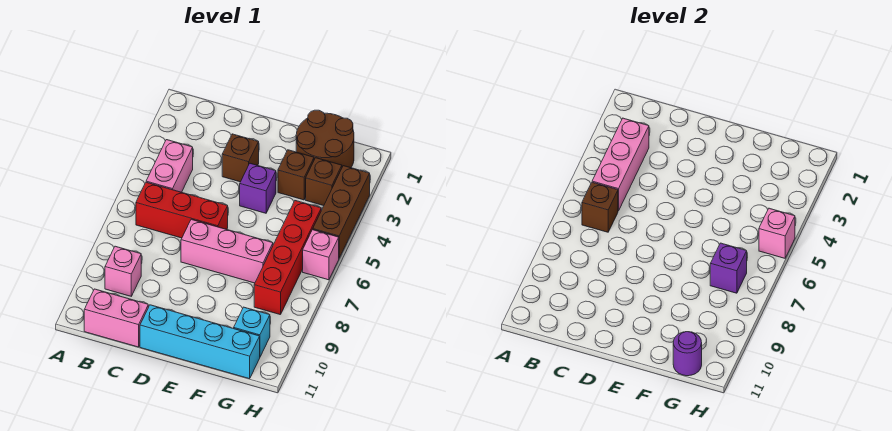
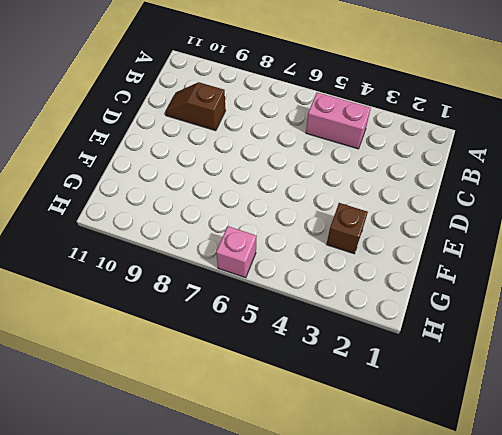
brown slope C9:C10 level 1 top 9 -> none
none -> red brick B6:D6 level 1
none -> pink brick B9 level 1
none -> pink brick B11:C11 level 1

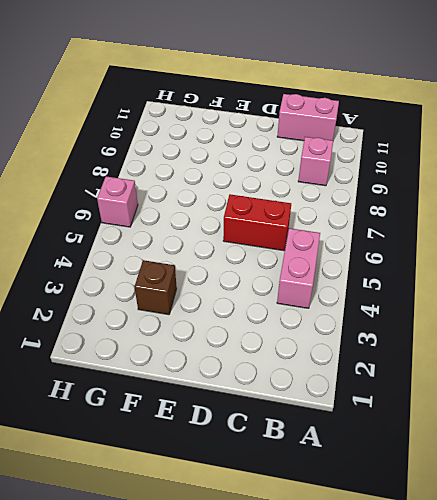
red brick C6:D6 level 1 -> red brick B6:D6 level 1
none -> brown brick D3 level 1
none -> pink brick D7:F7 level 1
none -> cyan brick D11:G11 level 1

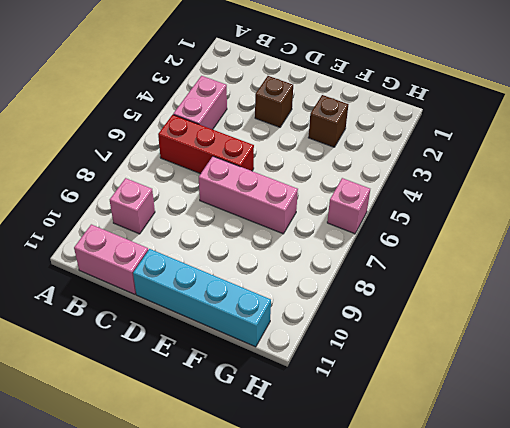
none -> purple brick E4 level 1
none -> brown round brick F1:G2 level 1
none -> brown brick G3 level 1

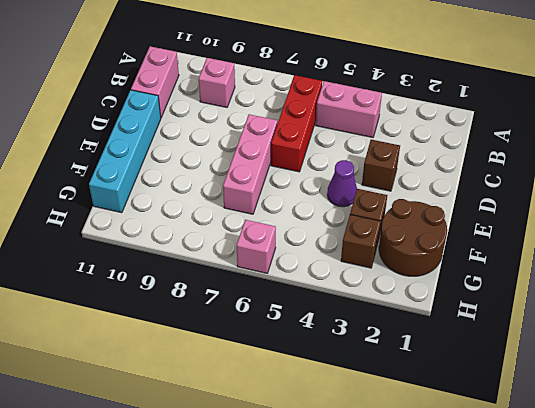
purple cone E4 level 1 -> purple brick E4 level 1
none -> red brick G5:G8 level 1
none -> cyan brick G10 level 1
none -> brown brick H3:H5 level 1

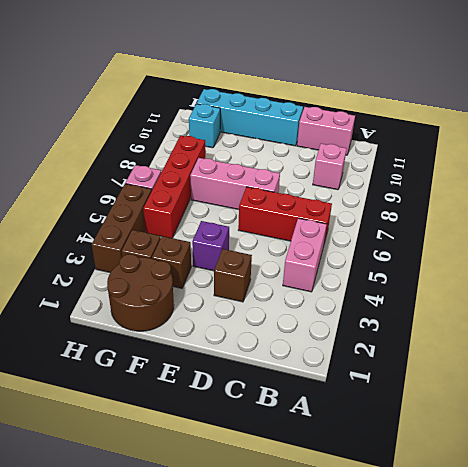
none -> pink brick B3:B5 level 2
none -> brown brick B6 level 2
none -> purple brick G7 level 2

